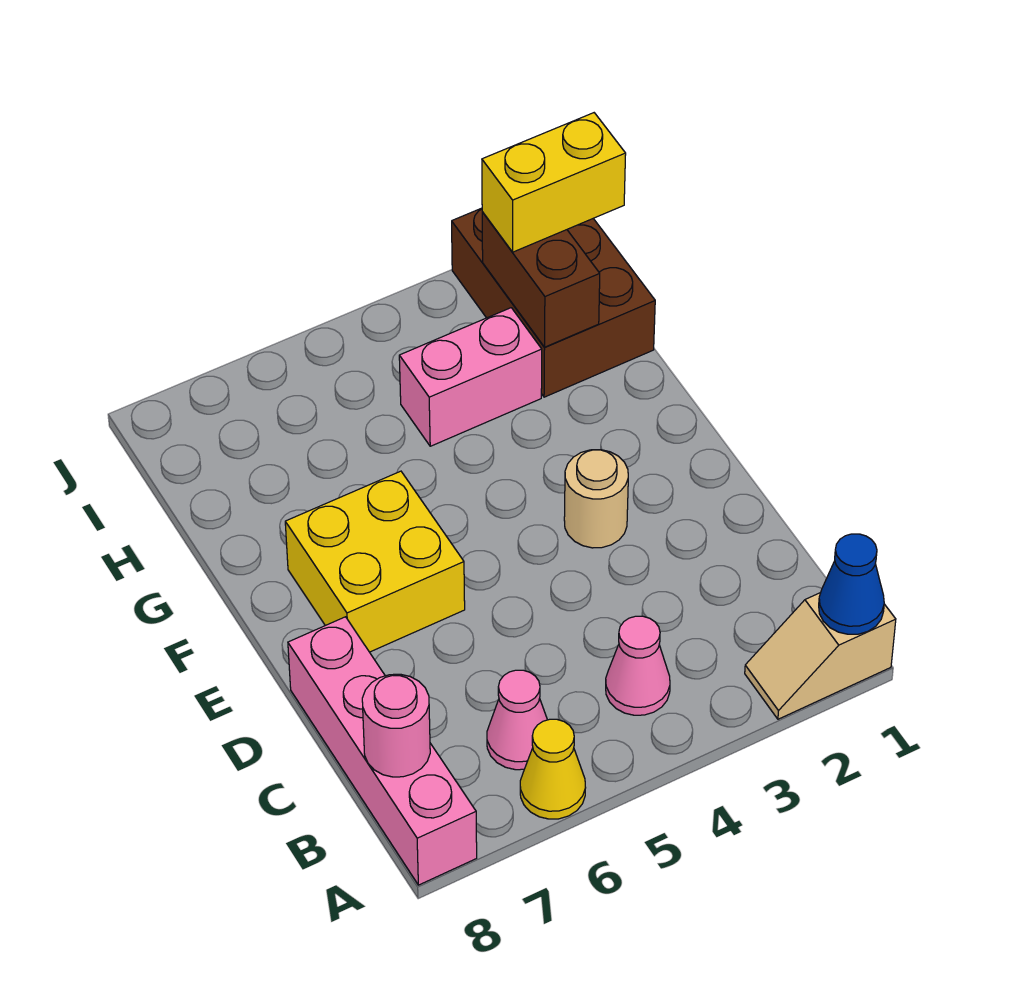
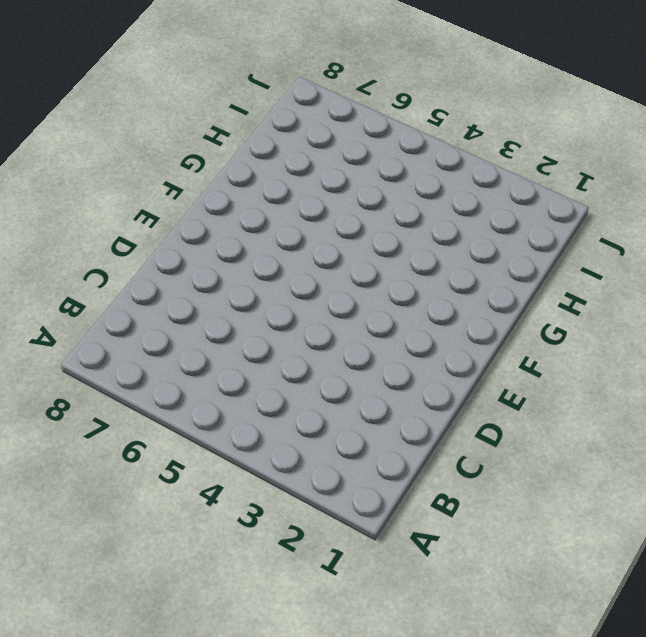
none -> tan slope A1:A2 level 1 top 1
none -> yellow cone A6 level 1
none -> pink brick A8:D8 level 1

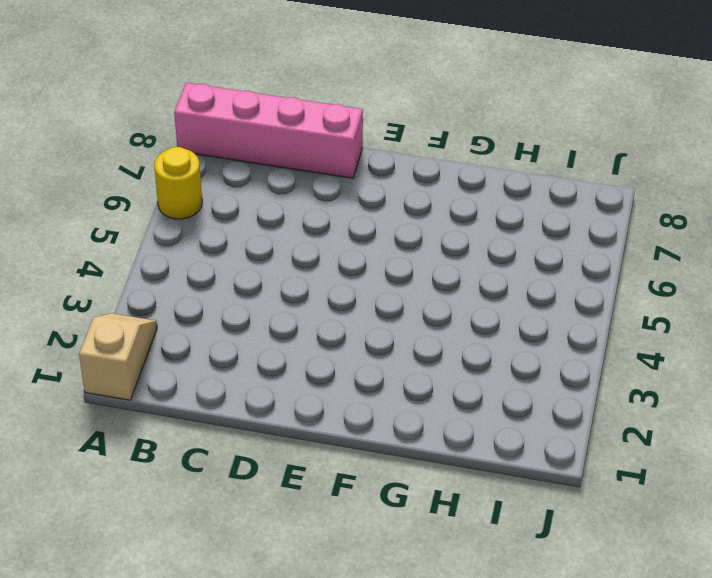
yellow round brick A6 level 1 -> yellow cone A6 level 1
none -> pink cone B4 level 1
none -> pink cone B6 level 1
none -> tan round brick E3 level 1

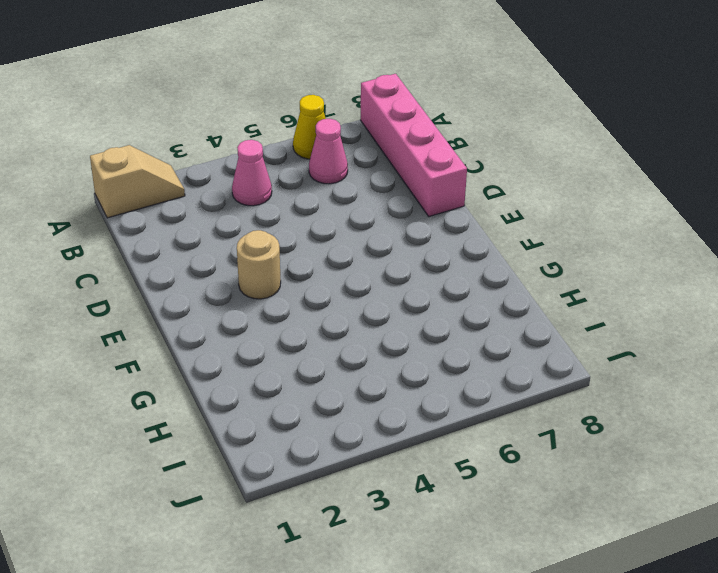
none -> yellow brick E6:F7 level 1
none -> brown brick H1:J2 level 1
none -> pink brick H3:H4 level 1

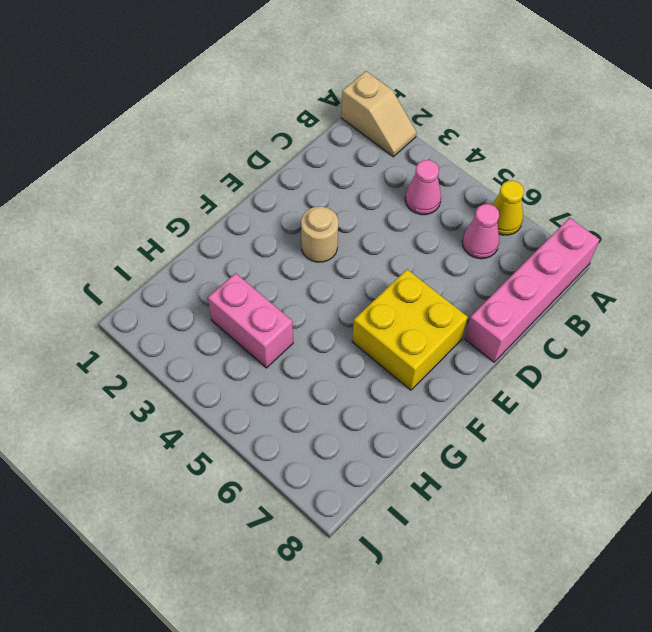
none -> brown brick H1:J2 level 1
none -> blue cone A1 level 2
none -> pink round brick B8 level 2

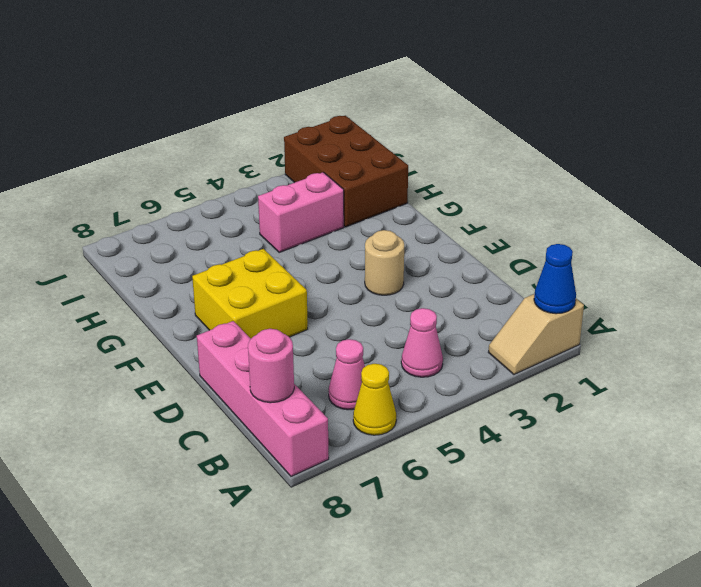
none -> brown brick H2:I2 level 2
none -> yellow brick I1:I2 level 3

